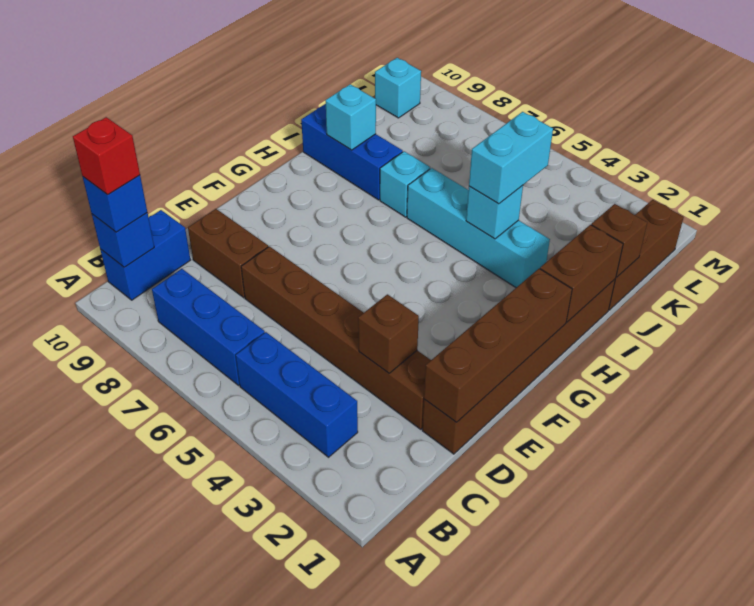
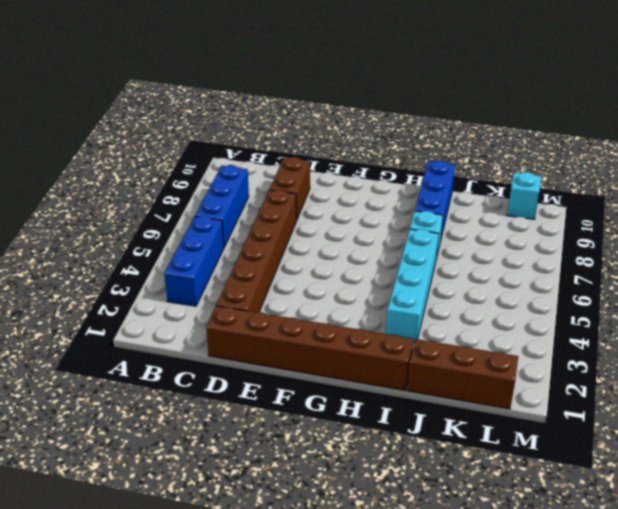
none -> blue brick B10:C10 level 1
none -> blue brick B10 level 2
none -> brown brick D1:G1 level 2

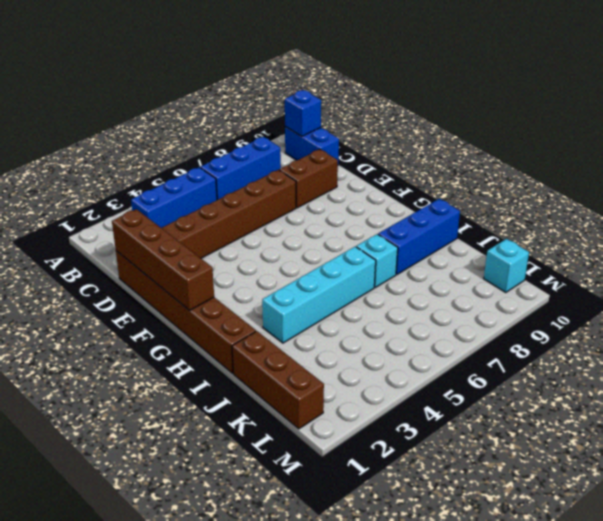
none -> brown brick D3 level 2
none -> brown brick H1:I1 level 2
none -> cyan brick I4 level 2

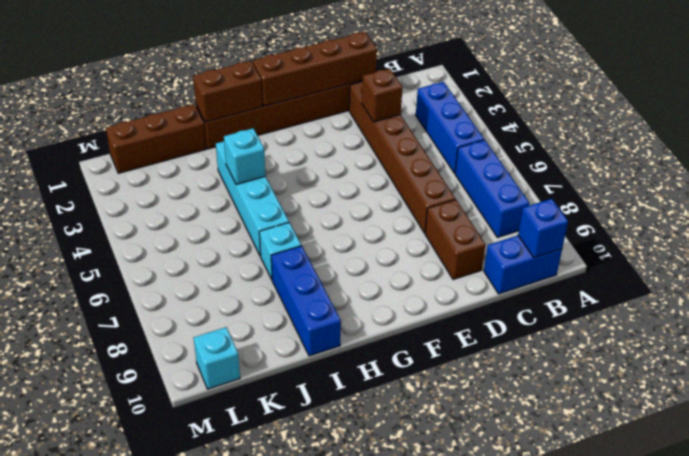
none -> cyan brick I9 level 2
none -> brown brick J1 level 2
none -> blue brick B10 level 3

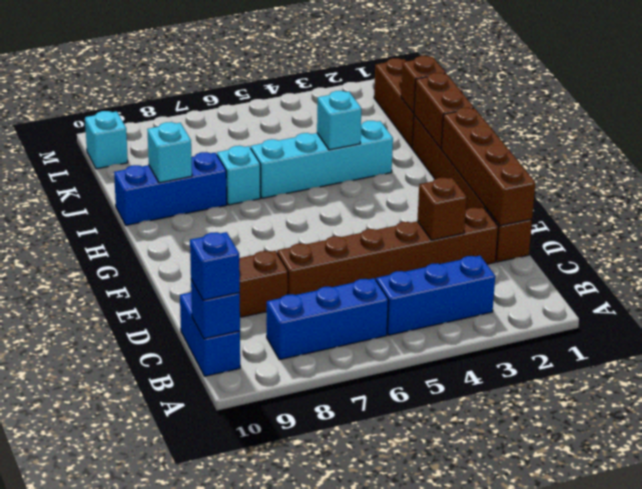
none -> cyan brick I4:J4 level 3
none -> red brick B10 level 4

